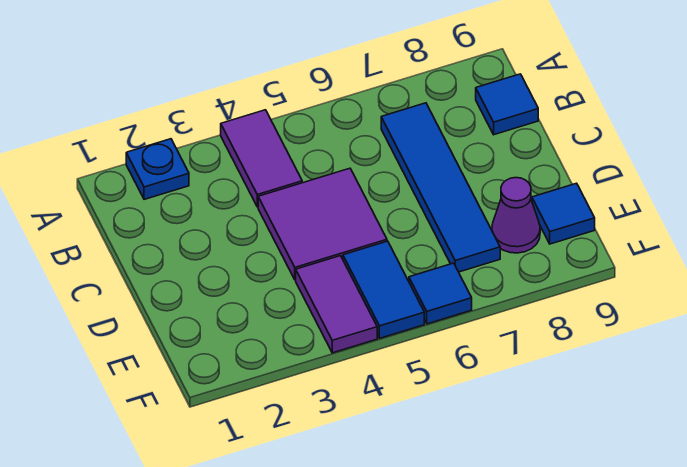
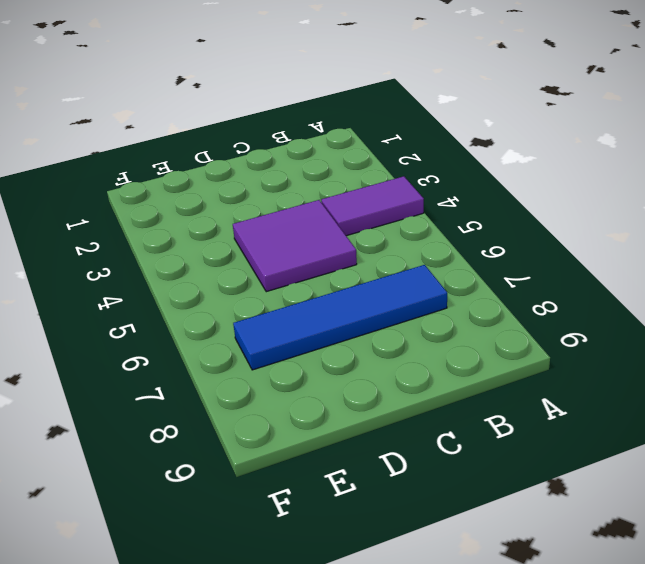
none -> blue plate A2 level 1
none -> blue tile B9 level 1

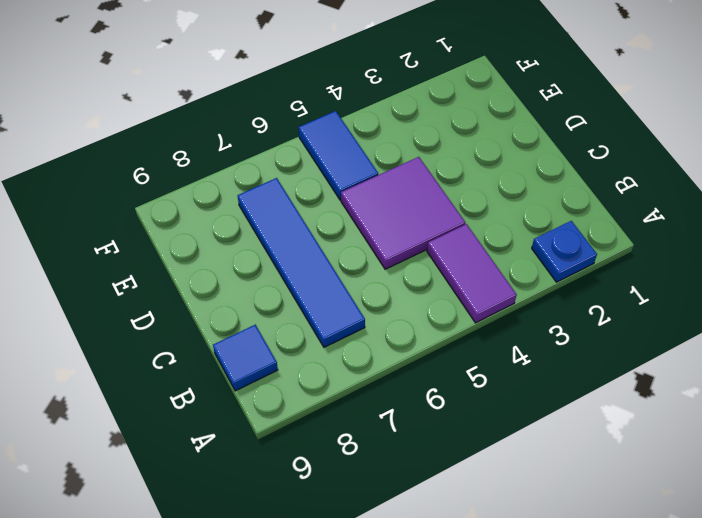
none -> purple tile E4:F4 level 1
none -> purple cone E8 level 1

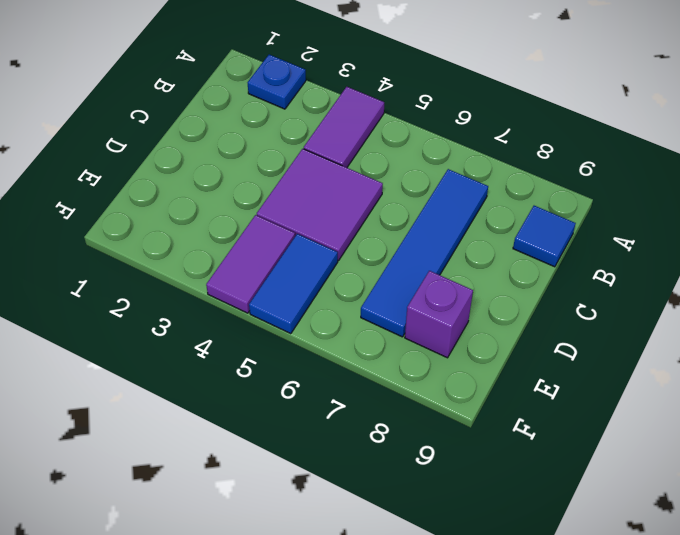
purple brick E8 level 1 -> purple cone E8 level 1
none -> blue tile E9 level 1
none -> blue tile F6 level 1

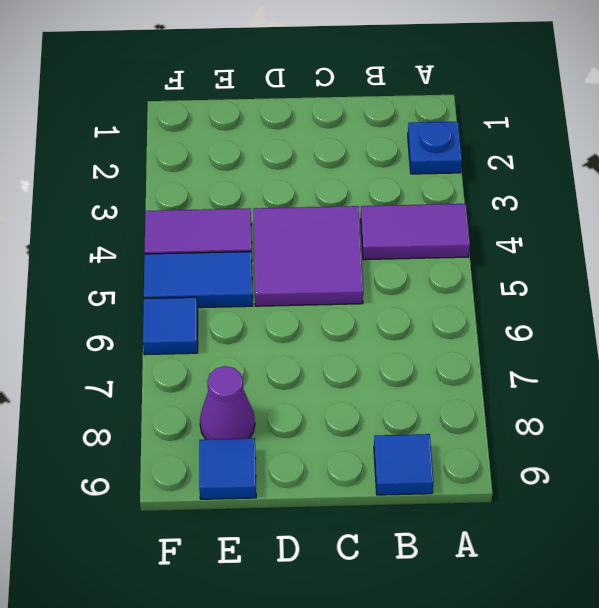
none -> blue tile B7:E7 level 1

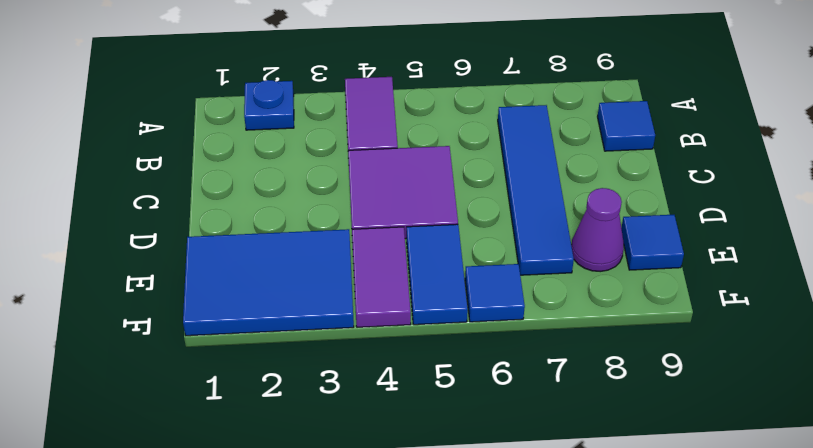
blue tile E1:F3 level 1 -> none

